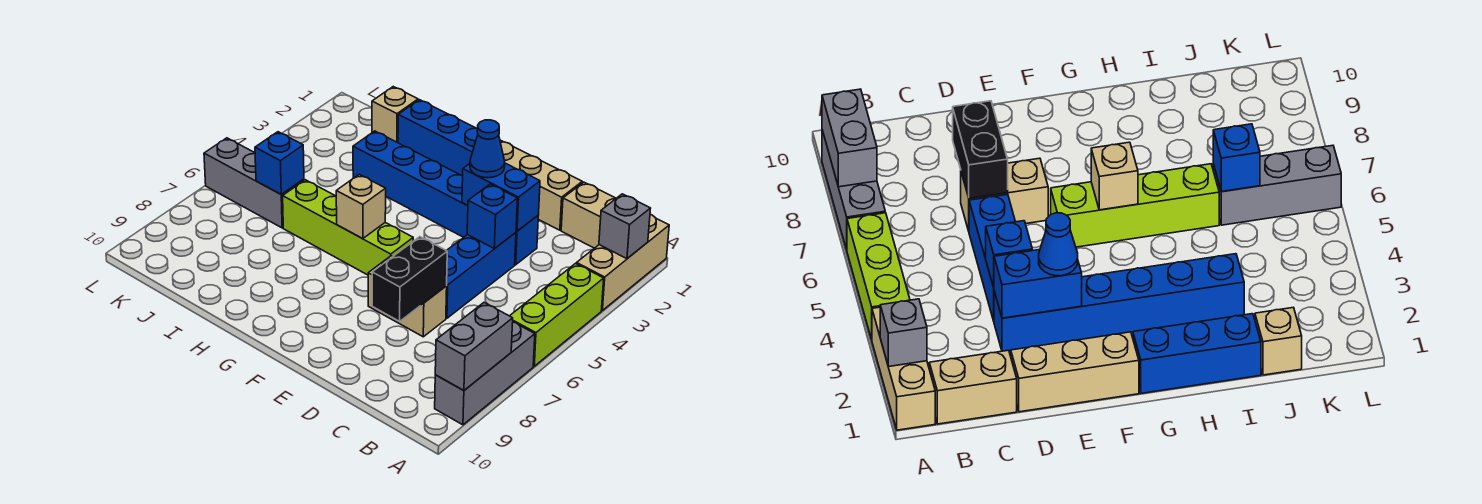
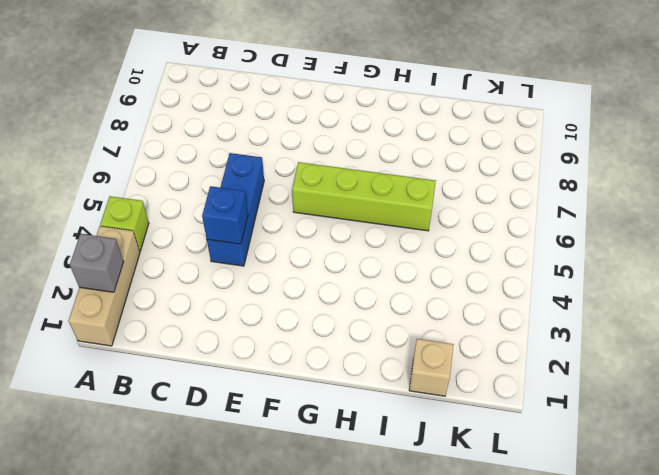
lime brick A4 level 1 -> lime brick A4:A6 level 1
none -> grey brick A7:A9 level 1
none -> tan brick B1:C1 level 1
none -> tan brick D1:F1 level 1

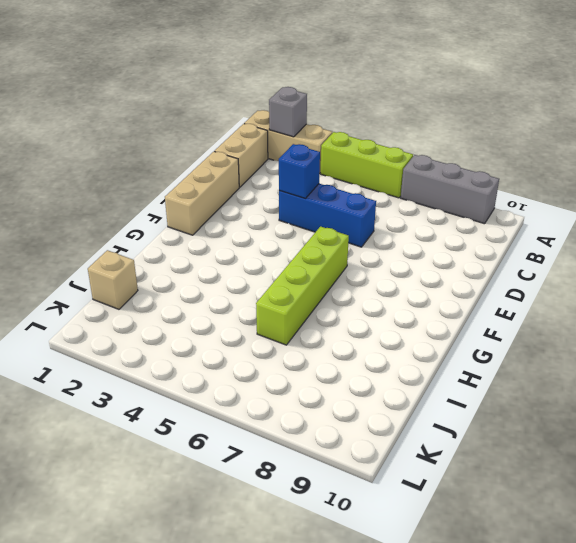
none -> blue brick D3:I3 level 1
none -> tan brick D7:E7 level 1
none -> blue brick G1:I1 level 1

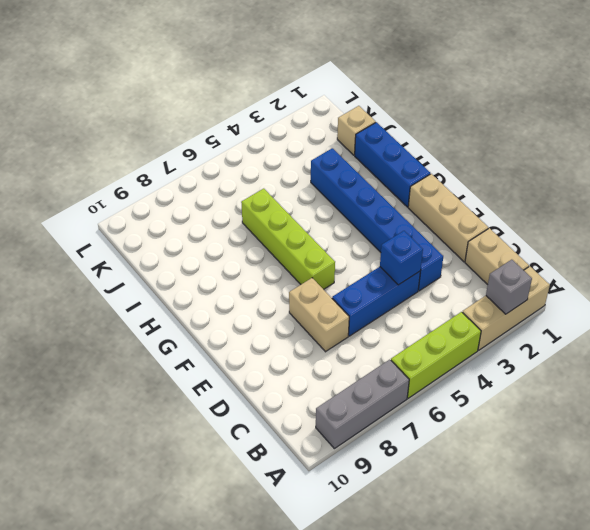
none -> grey brick J6:L6 level 1
none -> grey brick A8:A9 level 2
none -> blue brick D3:E3 level 2

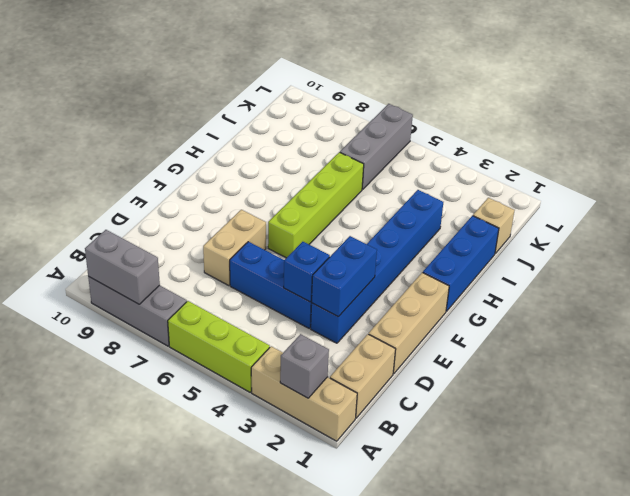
none -> black brick D7:D8 level 2
none -> tan brick G6 level 2
none -> blue brick J6 level 2

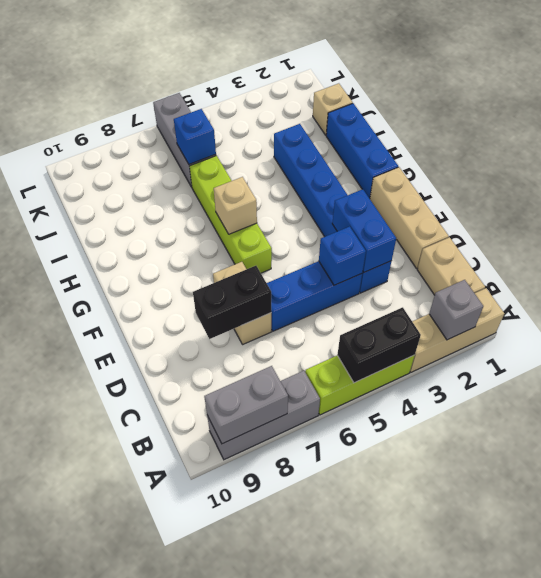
black brick A4:A5 level 2 -> none
none -> blue cone E3 level 3

